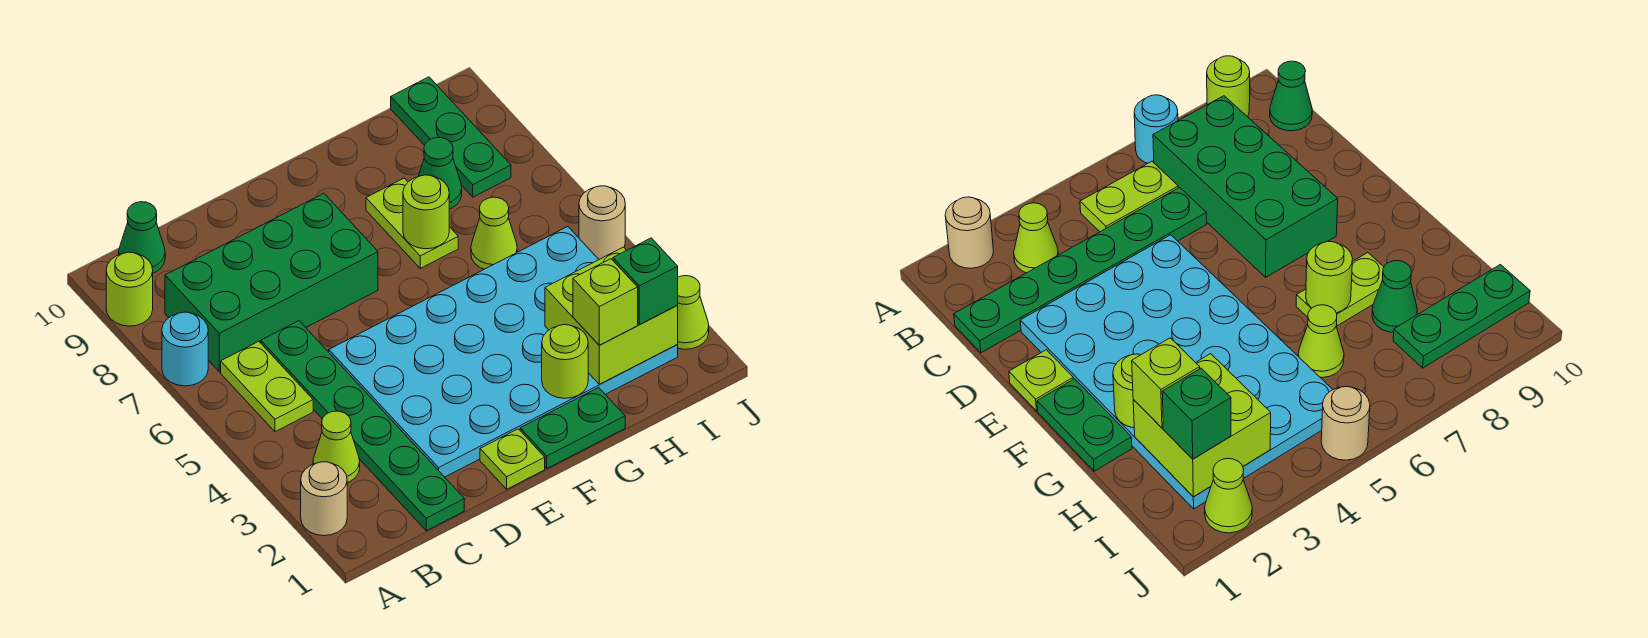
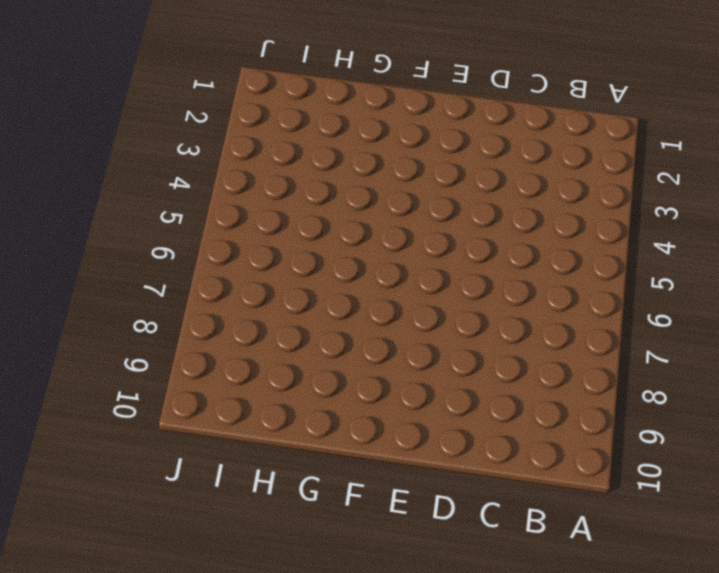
none -> tan round brick A2 level 1
none -> cyan round brick A7 level 1
none -> lime round brick A9 level 1

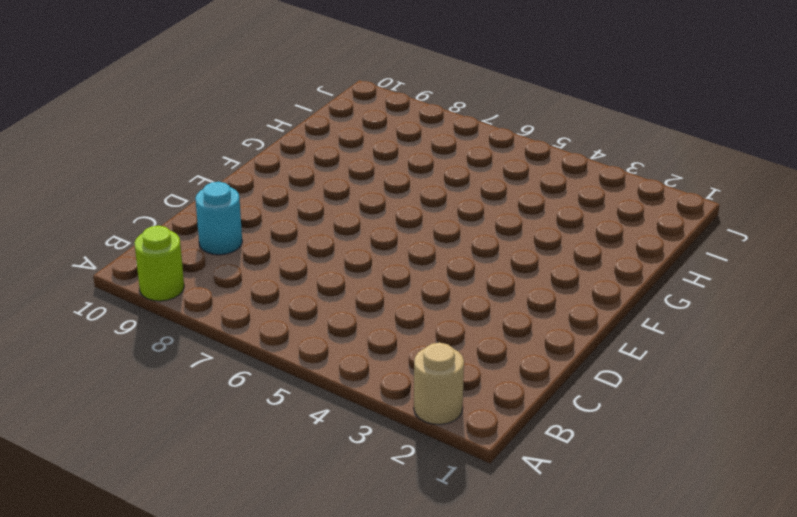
cyan round brick C9 level 1 -> cyan round brick A7 level 1
none -> lime cone B3 level 1
none -> lime plate B5:B6 level 1
none -> green brick B7:E8 level 1

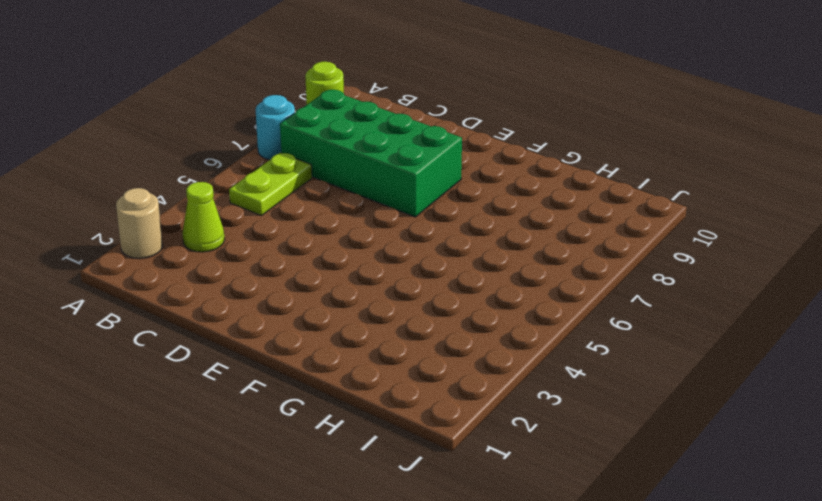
none -> green cone B10 level 1
none -> green plate C1:C6 level 1
none -> cyan plate D2:I5 level 1

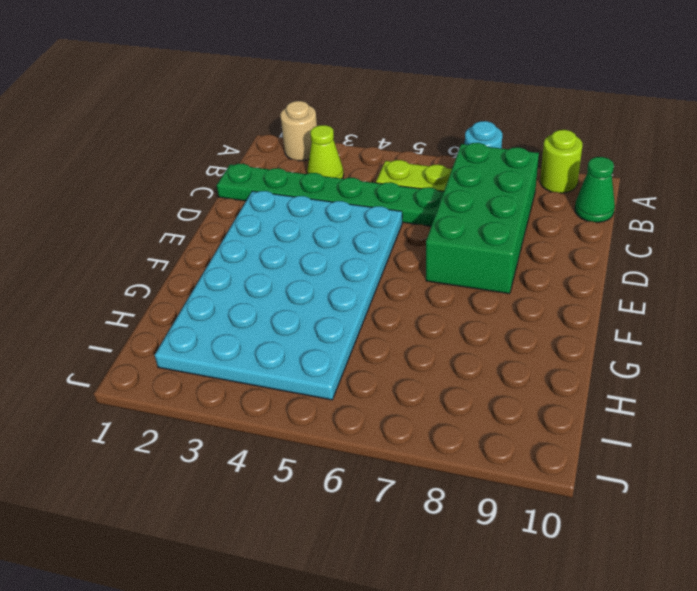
none -> lime plate E1 level 1
none -> green plate F1:G1 level 1
none -> lime plate G7:G8 level 1

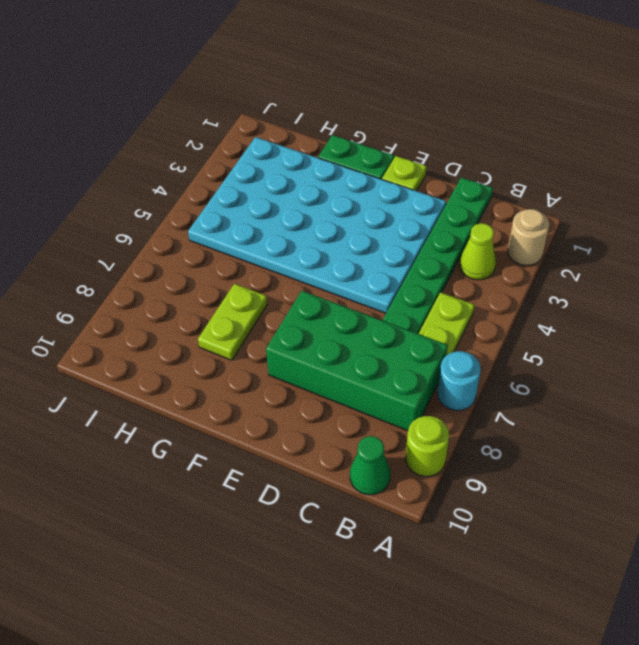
none -> lime cone H6 level 1
none -> green cone H8 level 1
none -> green plate I8:I10 level 1

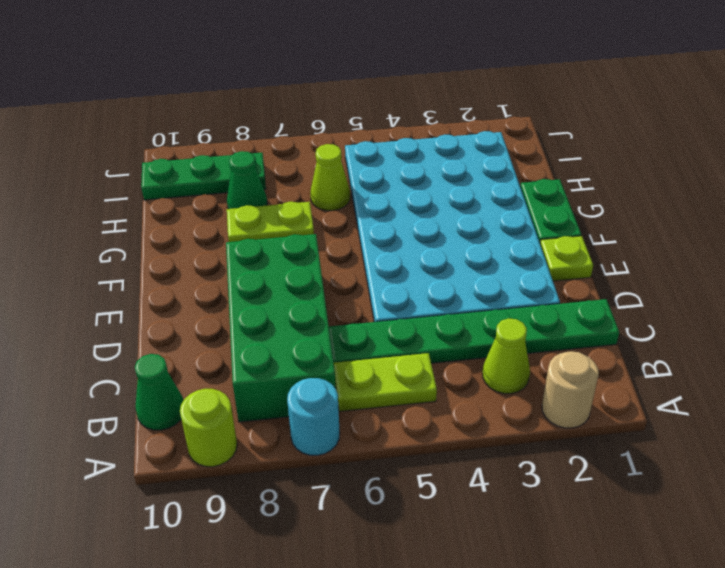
none -> lime cone J2 level 1
none -> tan round brick J5 level 1
none -> lime round brick G2 level 2

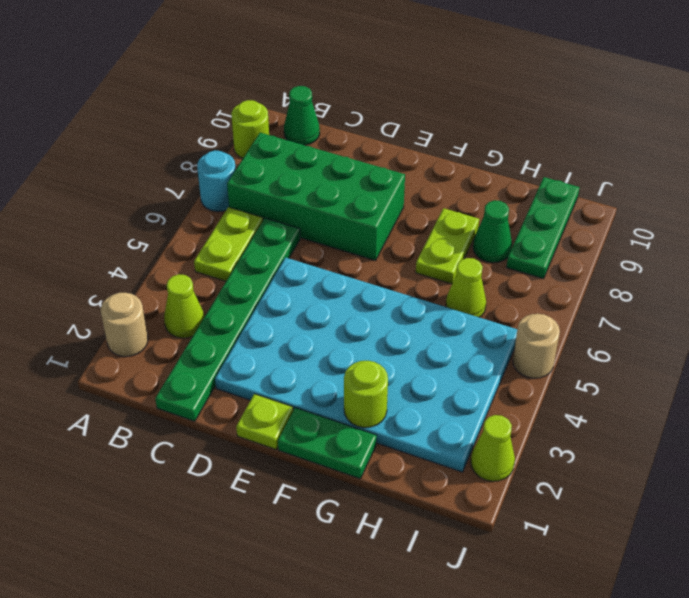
none -> lime round brick G7 level 2
none -> lime brick H2:I3 level 2
none -> lime brick H2 level 3

